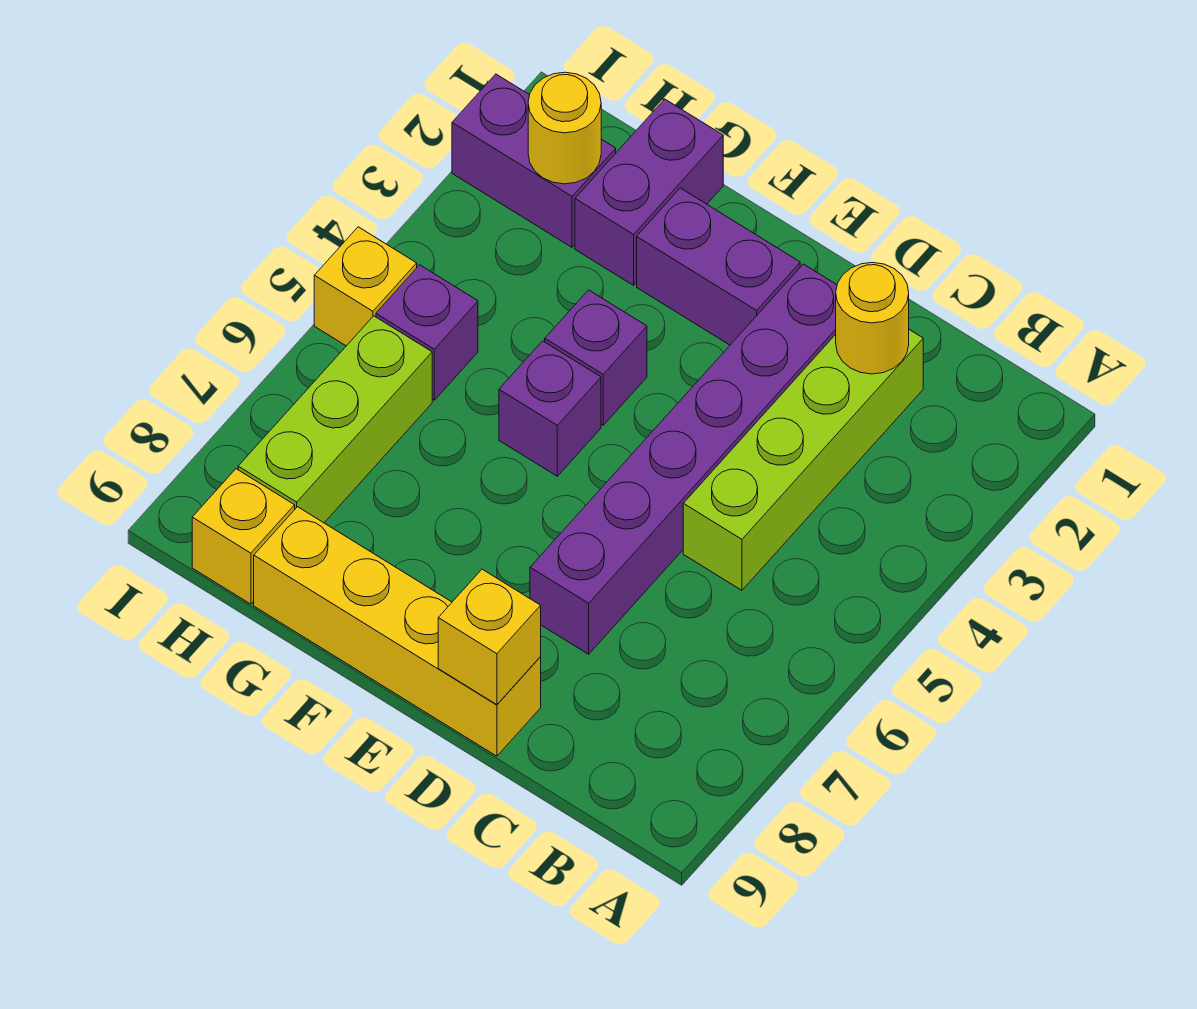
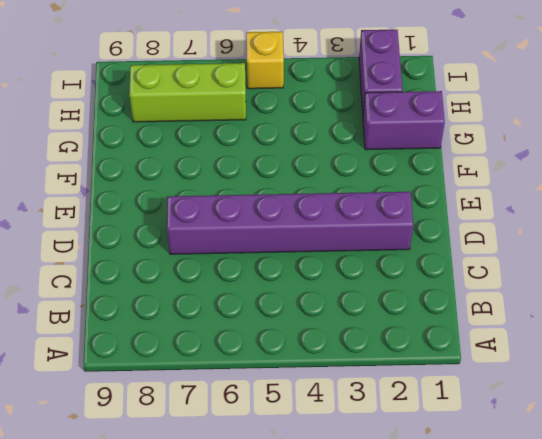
none -> lime brick C2:C5 level 1
none -> yellow brick D9:G9 level 1
none -> purple brick E2:F2 level 1

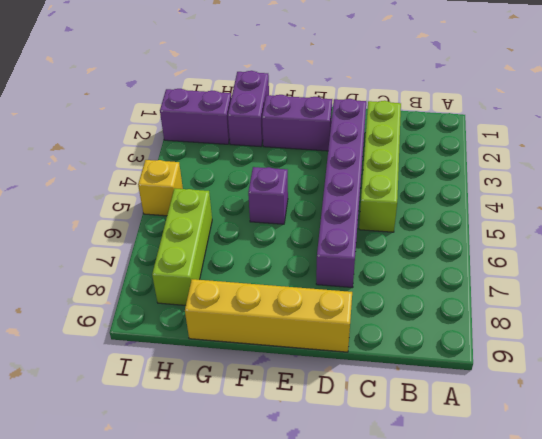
none -> purple brick F4 level 1
none -> purple brick H5 level 1
none -> yellow brick H9 level 1

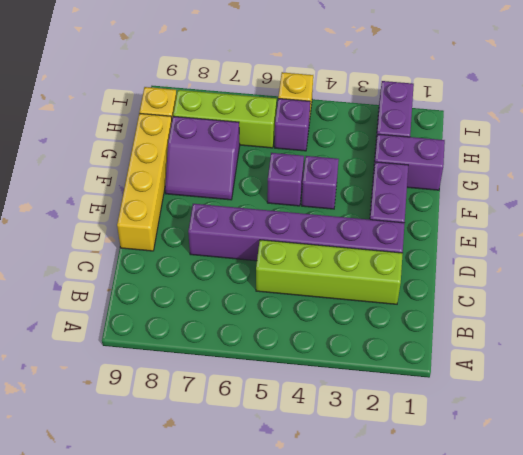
purple slope F7:G8 level 1 top G -> none
none -> yellow round brick C2 level 2
none -> yellow brick D9 level 2
none -> yellow round brick H2 level 2

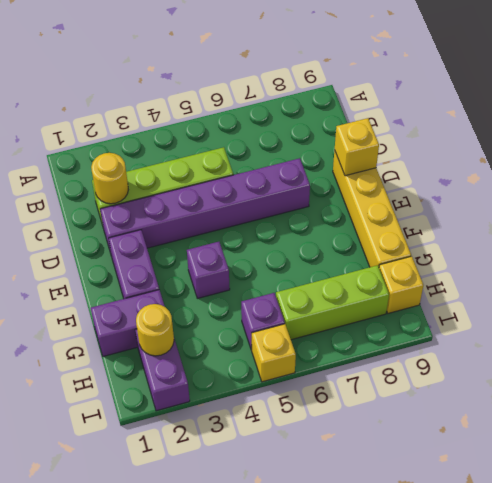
none -> purple brick F5 level 1

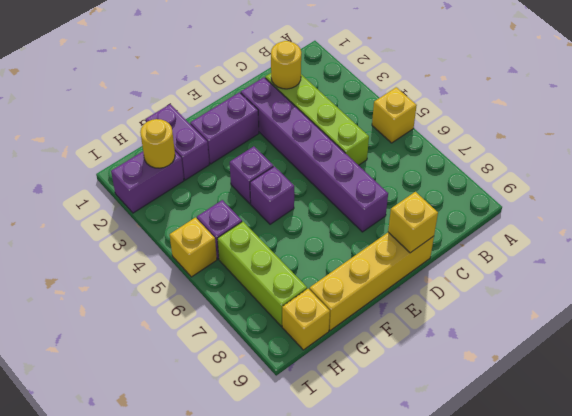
yellow brick A5 level 1 -> none

